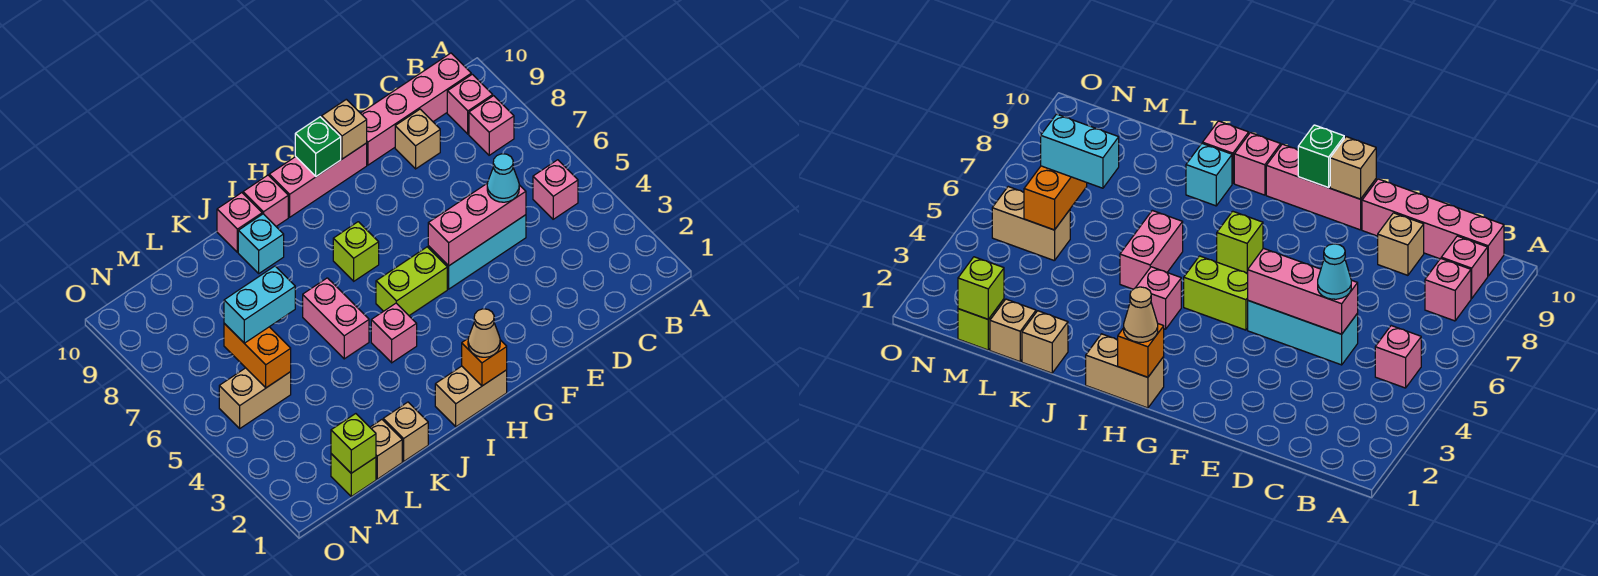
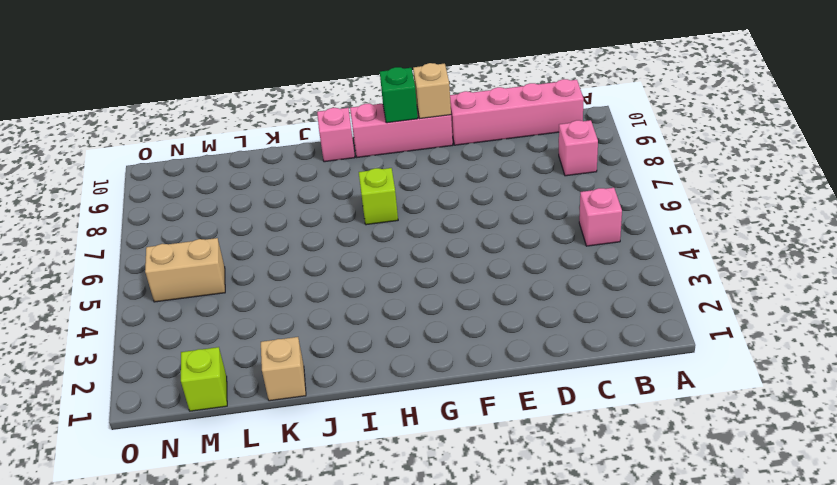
none -> pink brick B9 level 1
none -> cyan brick D5:F5 level 1
none -> tan brick D9 level 1

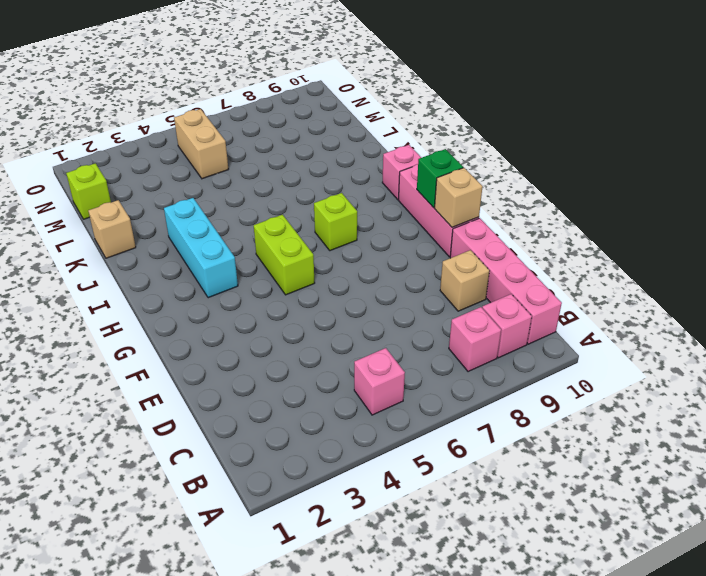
cyan brick H3:J3 level 1 -> cyan brick D5:F5 level 1
none -> tan brick H1:I1 level 1
none -> pink brick I4 level 1
none -> pink brick J5:J6 level 1

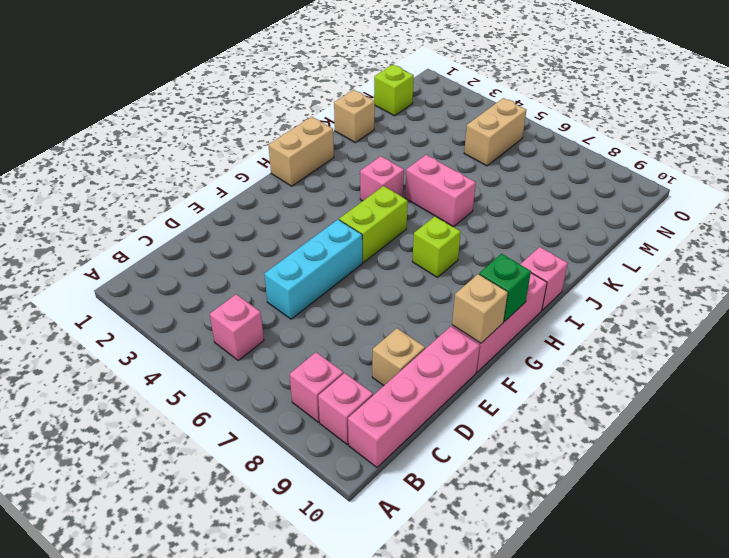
none -> cyan brick J9 level 1
none -> pink brick J10 level 1
none -> tan brick L1 level 1

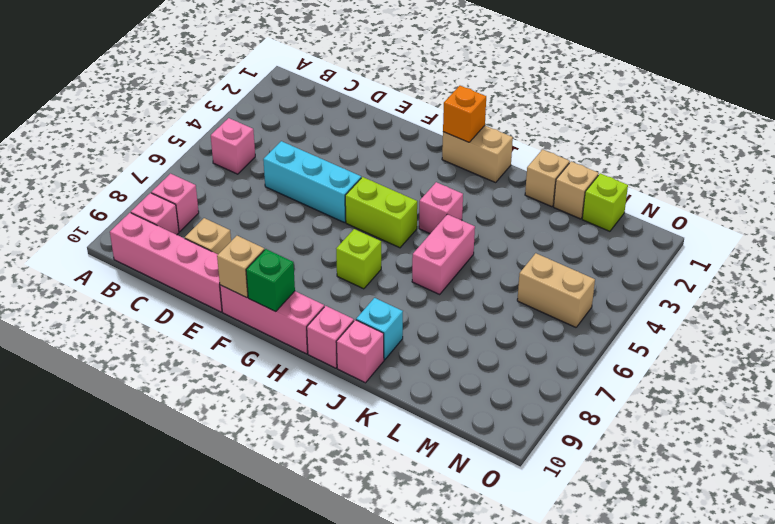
none -> pink brick D5:F5 level 2
none -> lime brick M1 level 2
none -> orange brick M5:M6 level 2

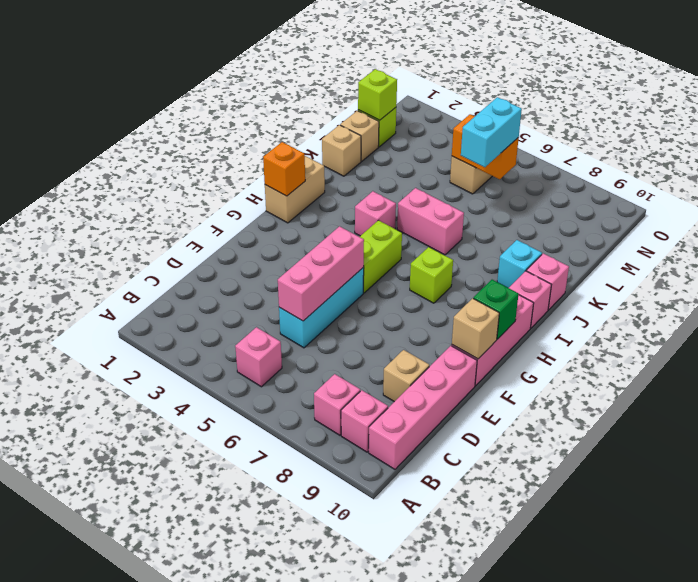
none -> cyan cone D5 level 3
none -> tan cone H1 level 3

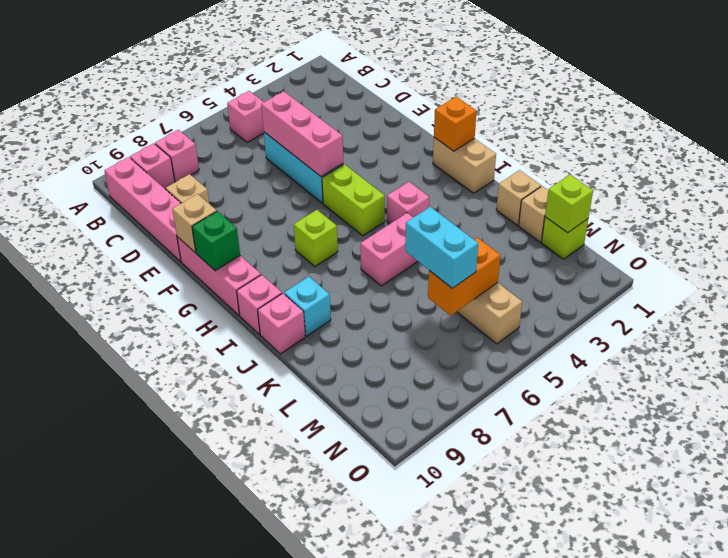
none -> cyan cone D5 level 3
none -> tan cone H1 level 3

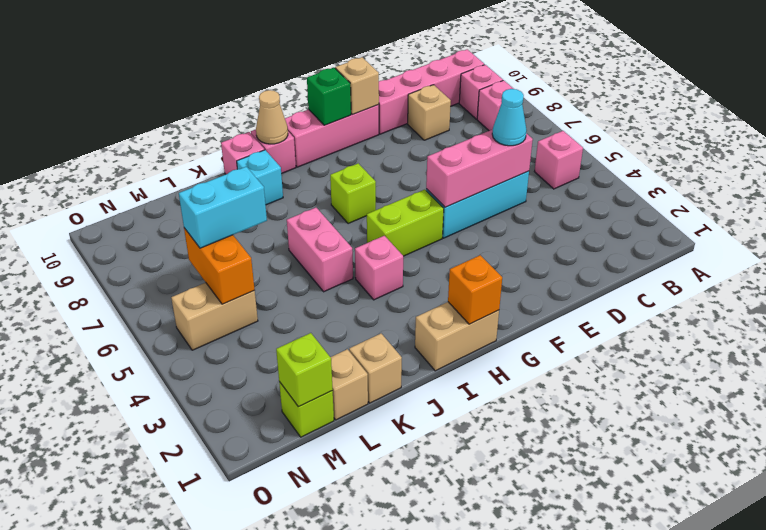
tan cone I10 level 2 -> tan cone H1 level 3

